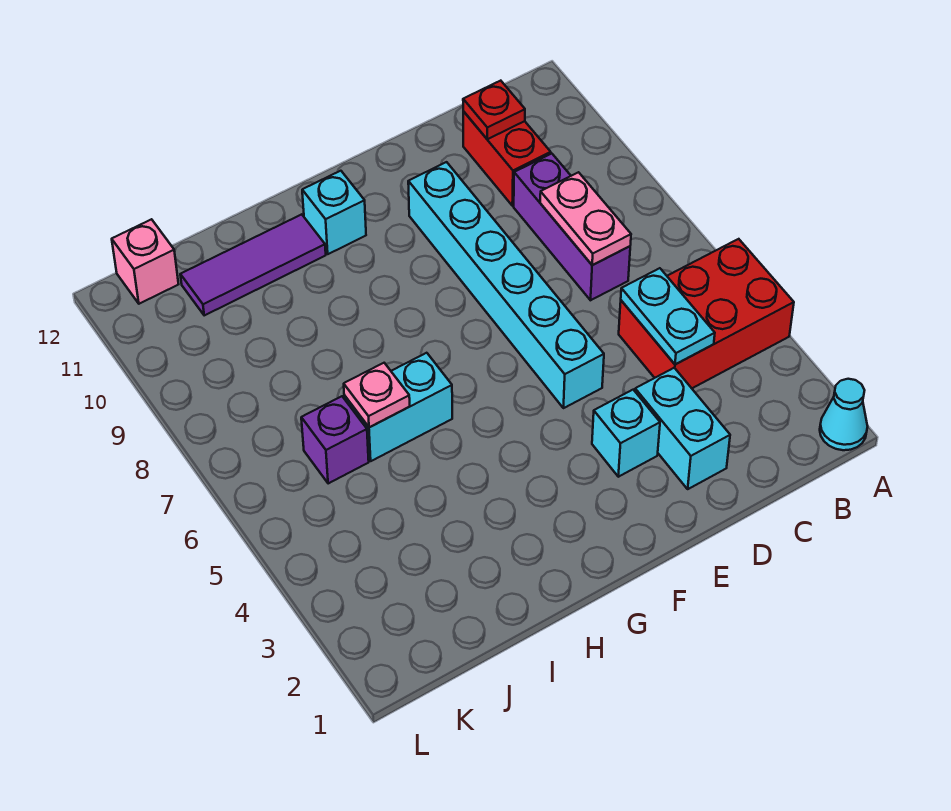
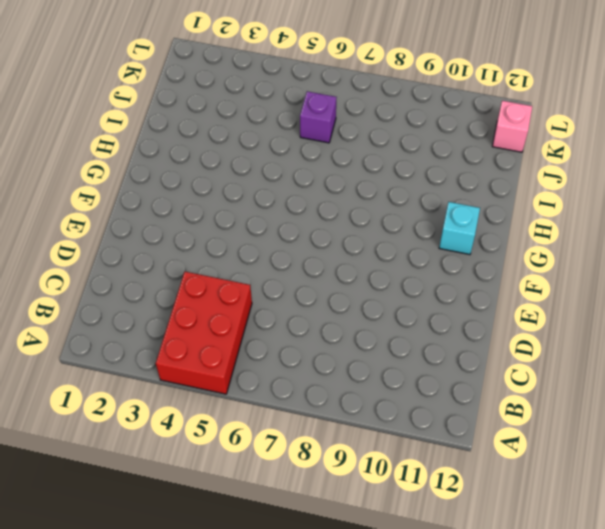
none -> cyan cone A1 level 1
none -> purple brick C7:C9 level 1
none -> red brick C10:C11 level 1

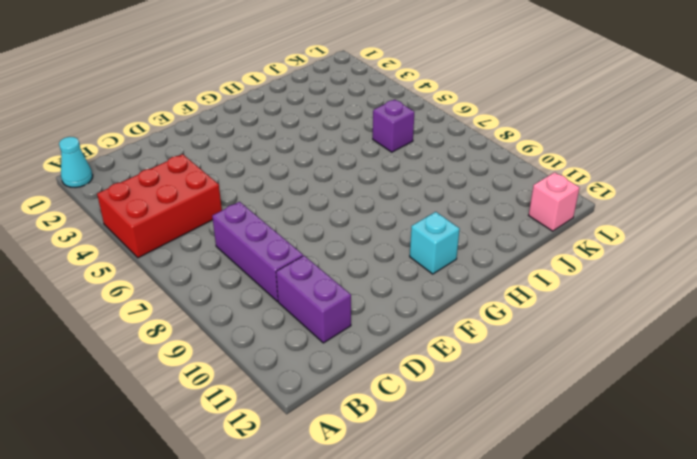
purple brick C10:C11 level 1 -> red brick C10:C11 level 1
none -> cyan brick D2:D3 level 1
none -> cyan brick E3 level 1
none -> cyan brick E5:E10 level 1

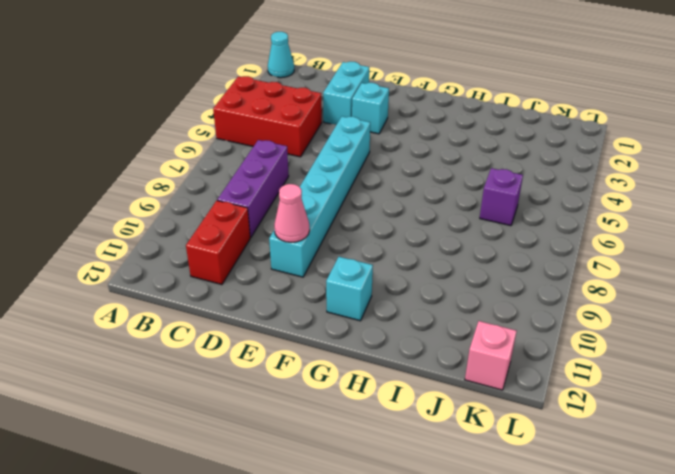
pink cone E10 level 2 -> none
none -> cyan brick H6:I6 level 1
none -> purple tile H11:J11 level 1
none -> cyan plate C4:C5 level 2

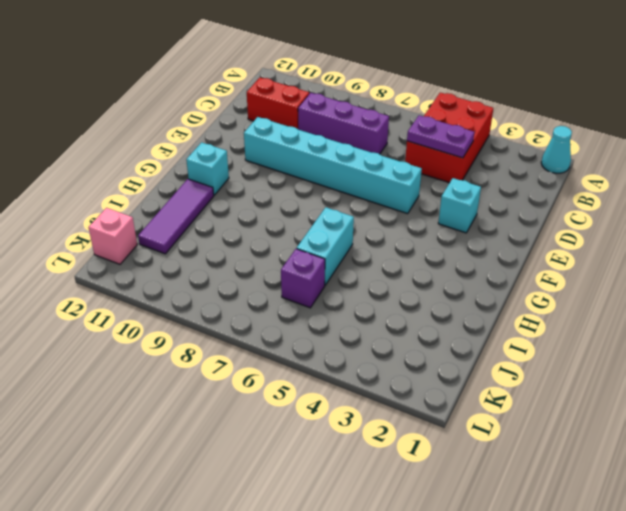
purple plate C4:C5 level 2 -> cyan plate C4:C5 level 2
none -> cyan brick D2:D3 level 1
none -> pink plate C7:C8 level 2
none -> red plate C11 level 2

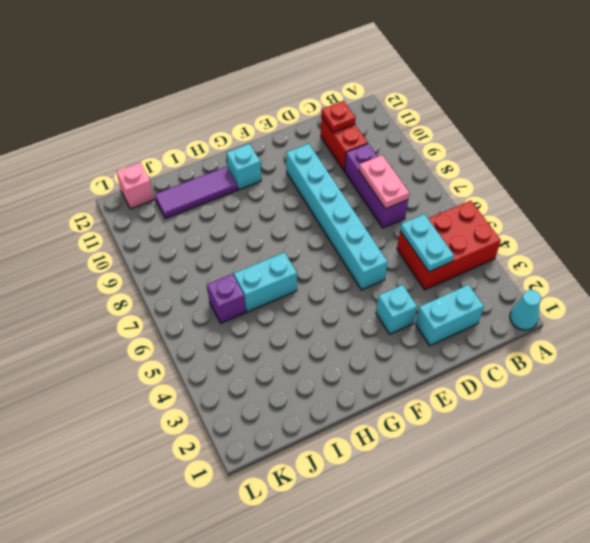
cyan brick C2:D2 level 1 -> cyan brick D2:D3 level 1
none -> pink plate I6 level 2

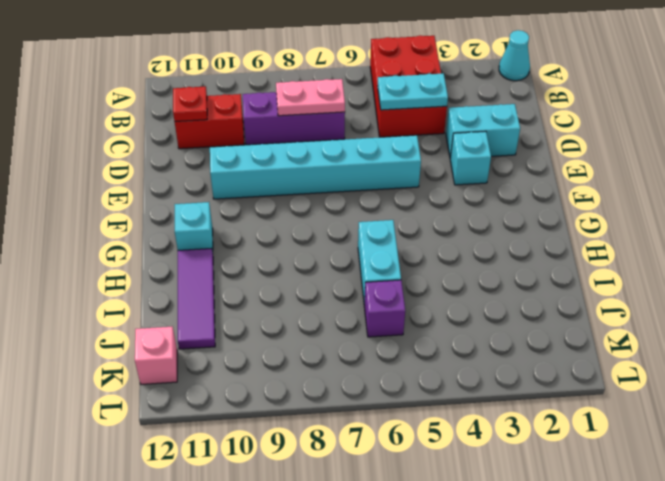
none -> pink plate I6 level 2

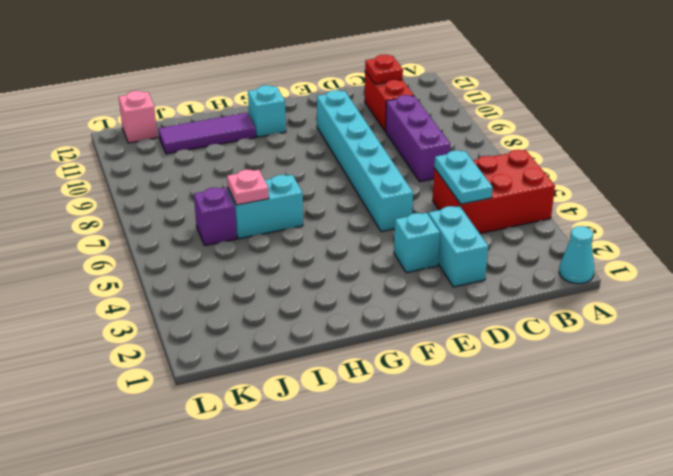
none -> pink plate C7:C8 level 2

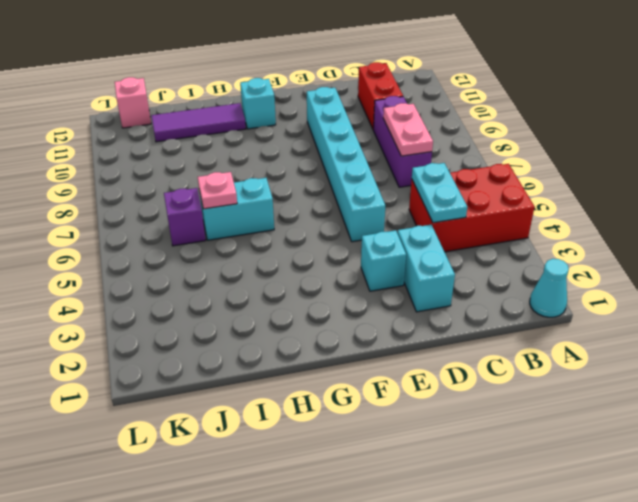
none -> red plate C11 level 2

